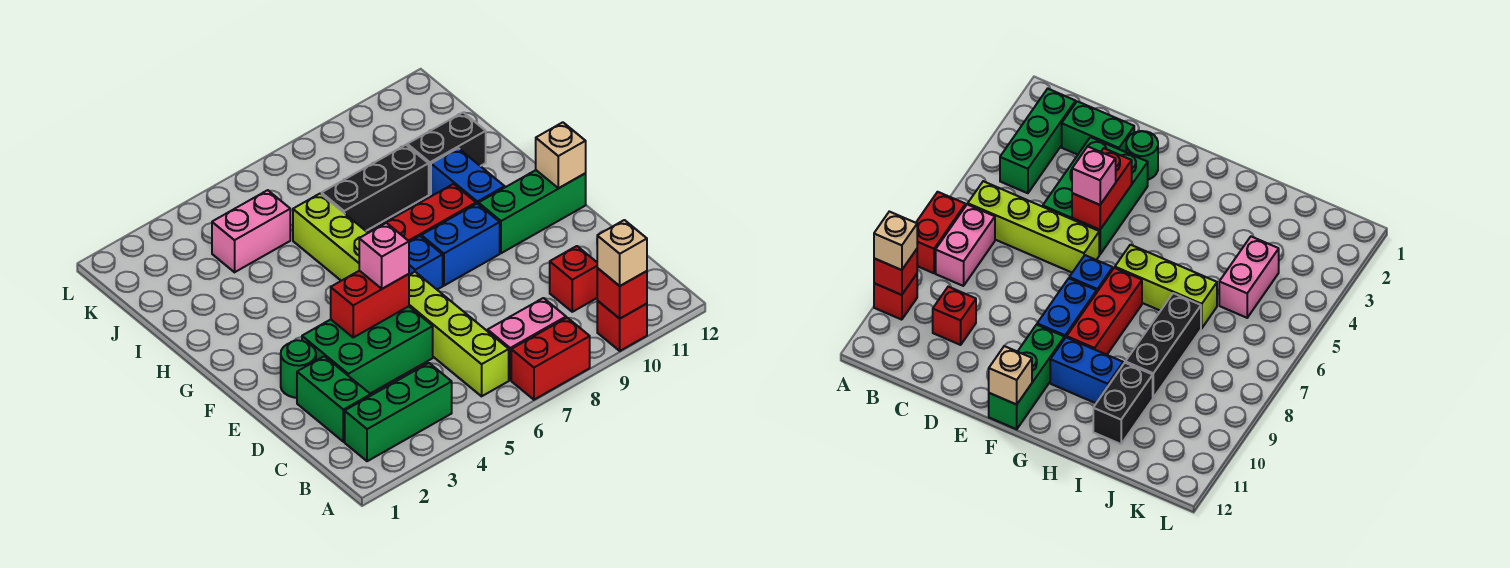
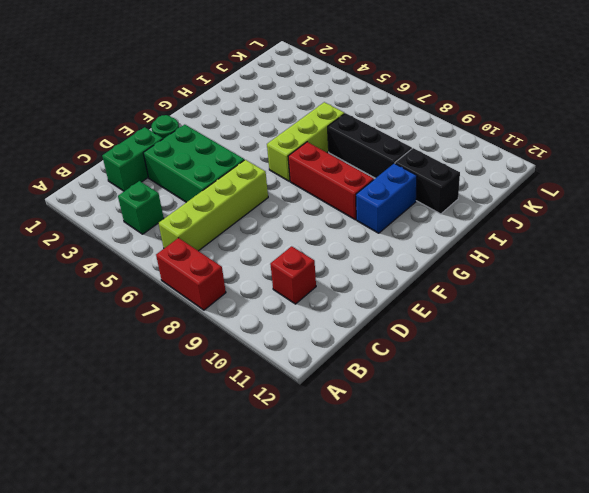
green brick B4 level 1 -> green brick B2:B4 level 1
none -> red brick A10 level 1
none -> pink brick B7:B8 level 1
none -> blue brick F7 level 1

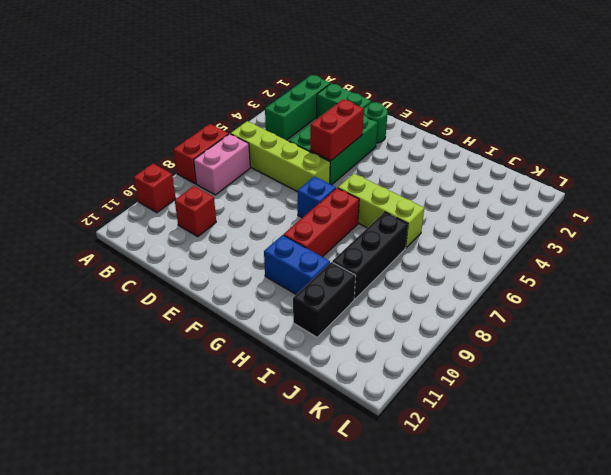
none -> blue brick F8:F9 level 1
none -> green brick F10:F12 level 1
none -> pink brick J4:J5 level 1

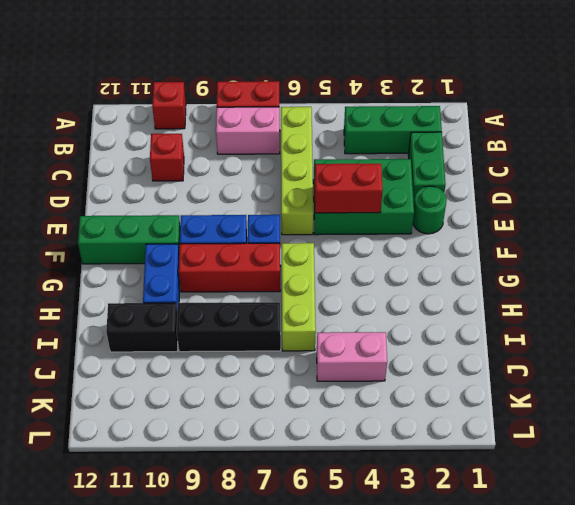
none -> red brick A10 level 2
none -> tan brick F12 level 2
none -> tan brick A10 level 3

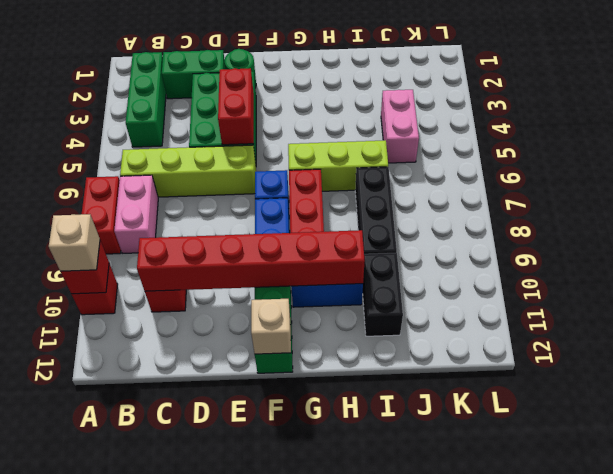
red brick C10:H10 level 2 -> none
none -> pink brick E5 level 3

